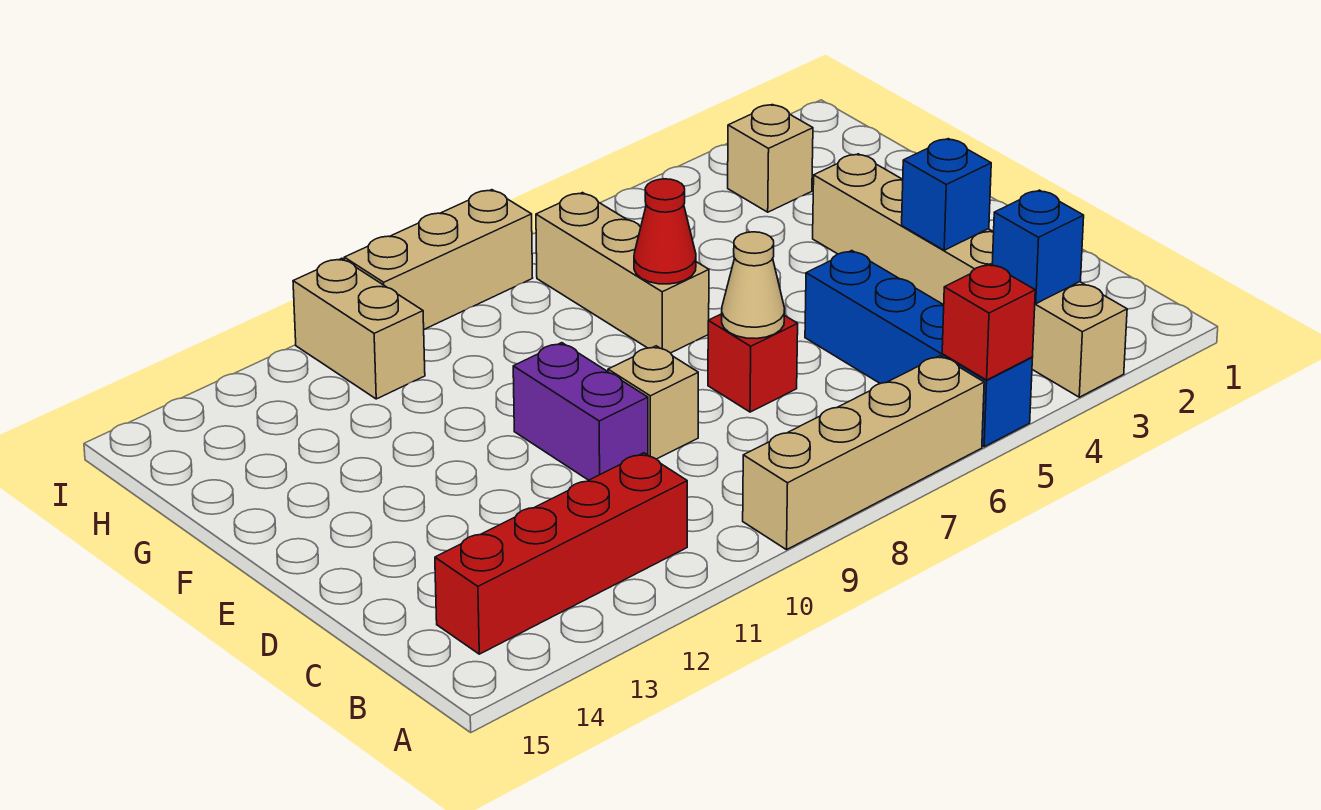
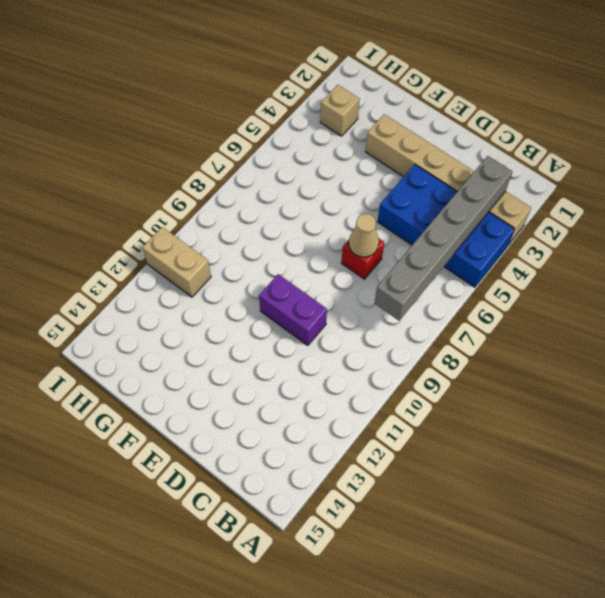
blue brick A4:D5 level 1 -> blue brick A5:D5 level 1
grey brick B3:B8 level 2 -> blue brick B3 level 2
none -> tan brick A6:A9 level 1
none -> red brick B11:B14 level 1
none -> tan brick D9 level 1

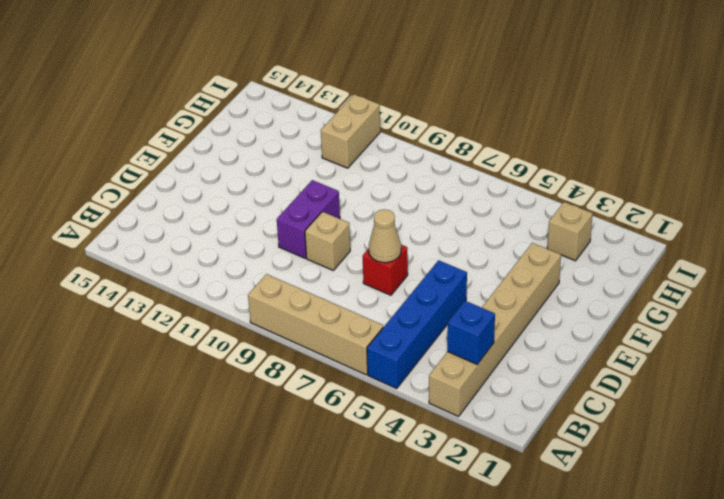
none -> red brick B11:B14 level 1
none -> tan brick F7:H7 level 1
none -> tan brick I8:I10 level 1

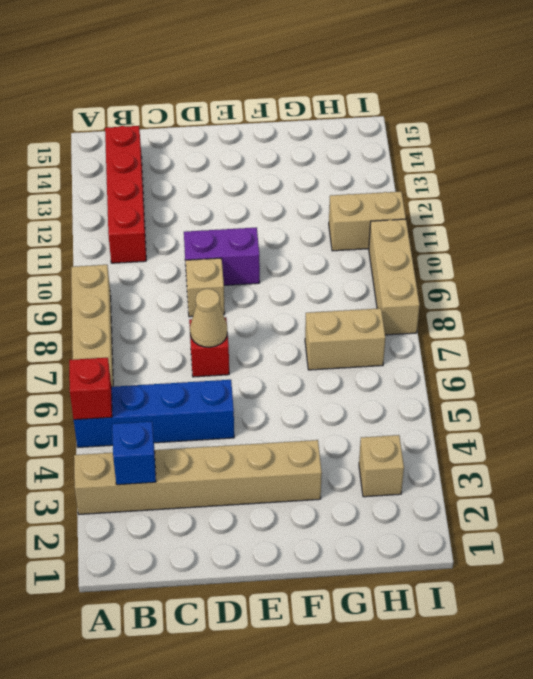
tan brick G7:H7 level 1 -> tan brick F7:H7 level 1
none -> blue brick D3 level 2
none -> red cone F7 level 2

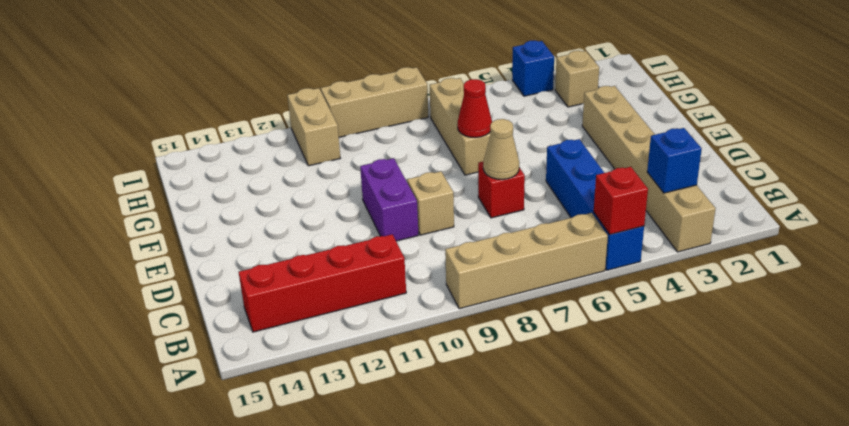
blue brick I4 level 1 -> blue brick D3 level 2

